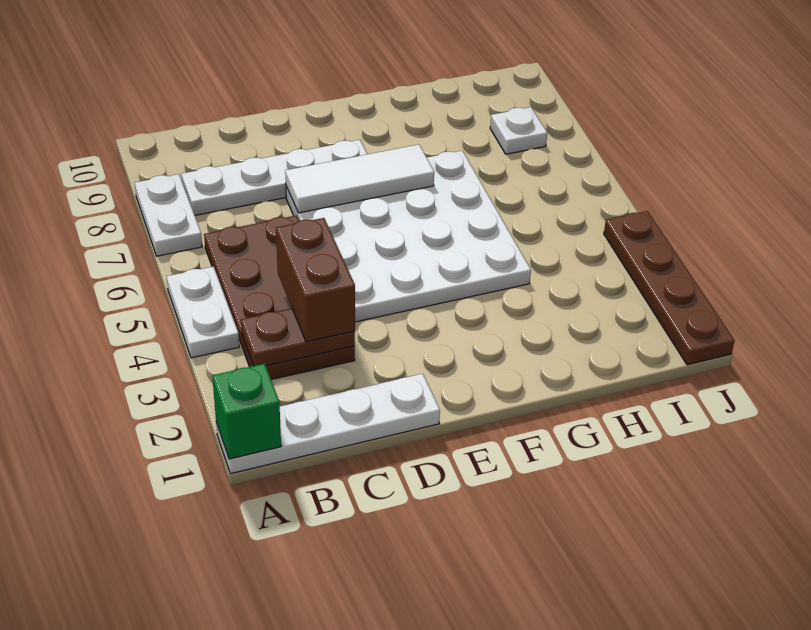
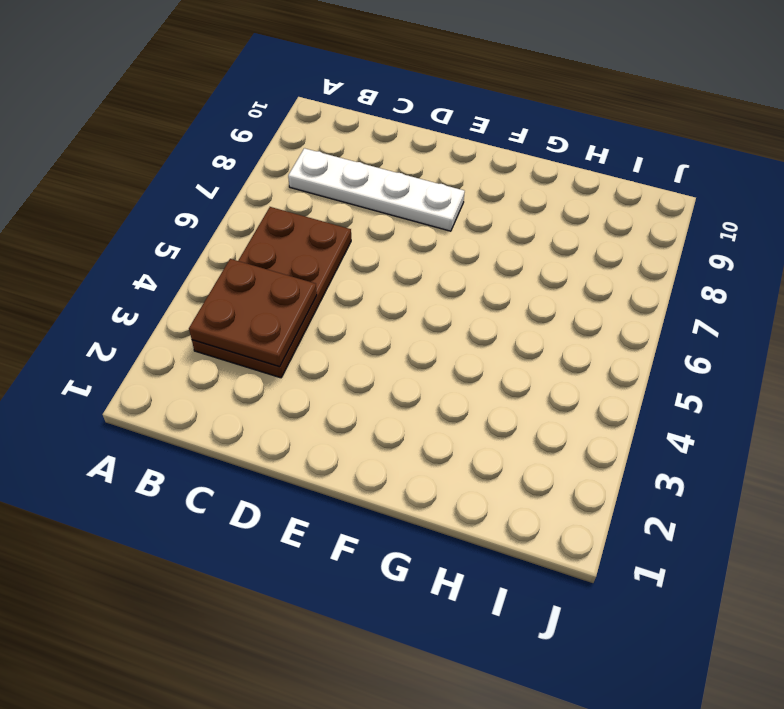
brown plate B3:C4 level 2 -> brown plate B3:C3 level 2
none -> white plate A1:D1 level 1
none -> white plate A4:A5 level 1
none -> white plate A7:A8 level 1

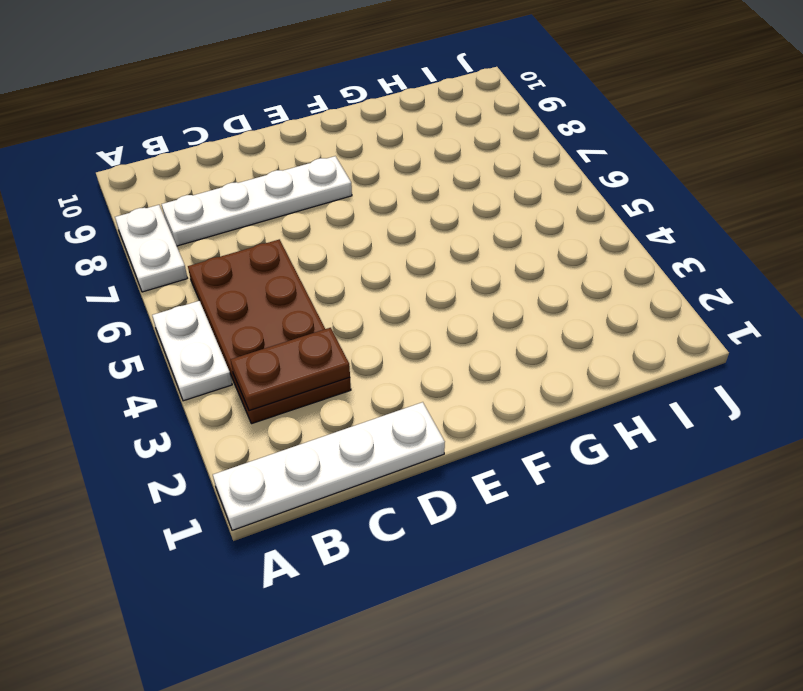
none -> white plate D4:G7 level 1
none -> white plate I8 level 1
none -> brown plate J1:J4 level 1

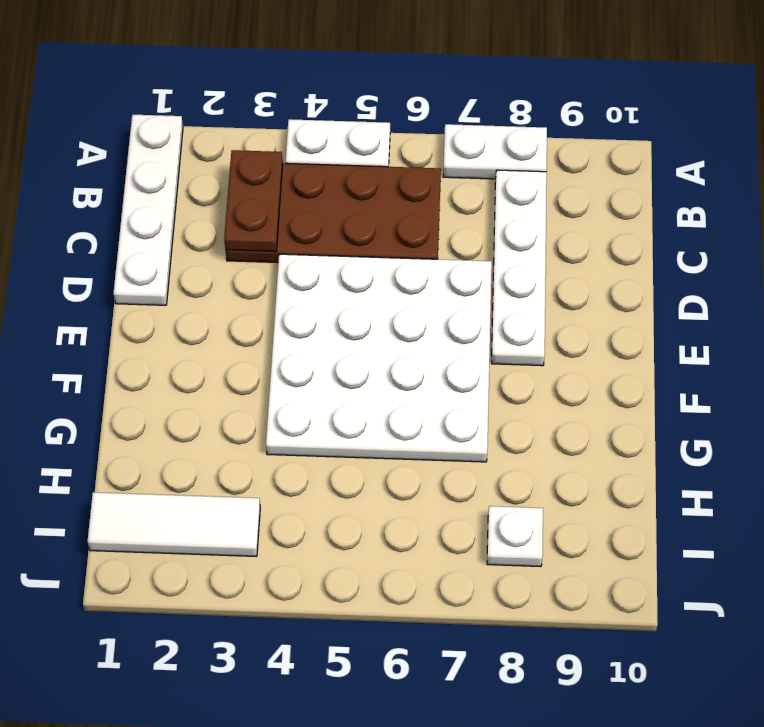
white tile I1:I3 level 1 -> white tile D7:F7 level 2
none -> brown plate J1:J4 level 1
none -> green brick A1 level 2
none -> brown brick C3:C4 level 3

